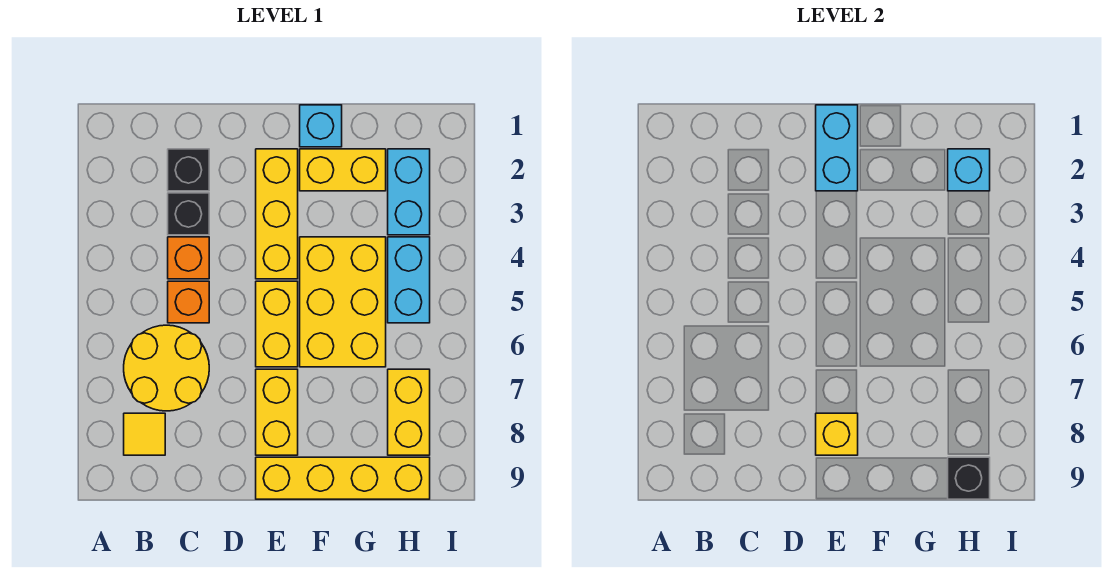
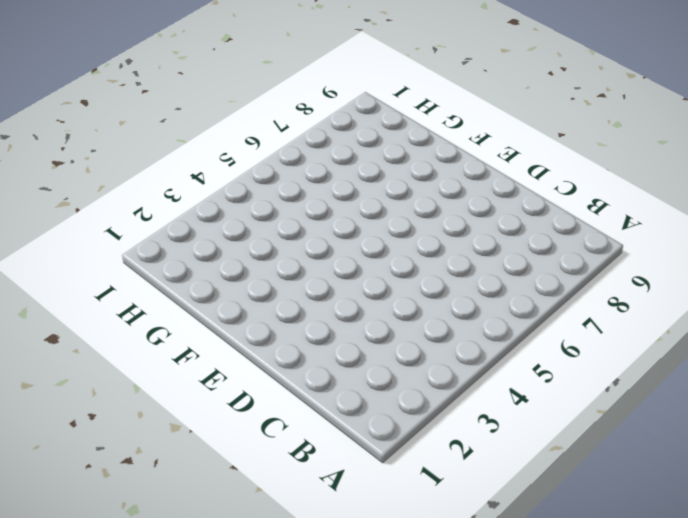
none -> yellow round brick B6:C7 level 1
none -> yellow tile B8 level 1
none -> black brick C2 level 1

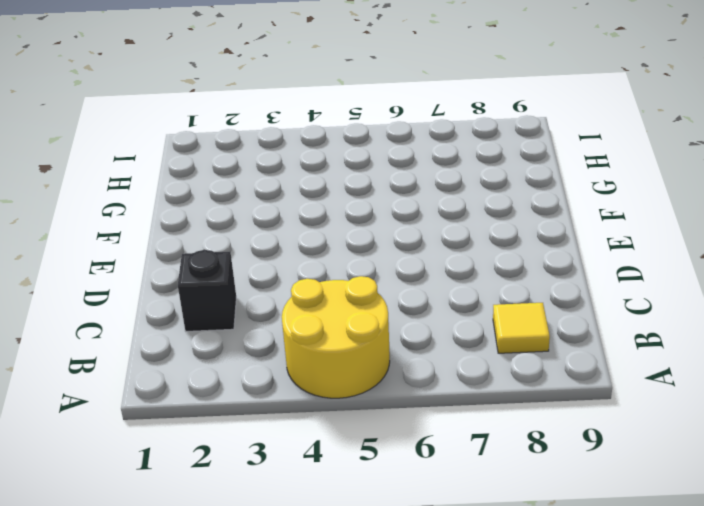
yellow round brick A4:B5 level 1 -> yellow round brick B6:C7 level 1
none -> black brick C3 level 1
none -> orange brick C4 level 1
none -> orange brick C5 level 1

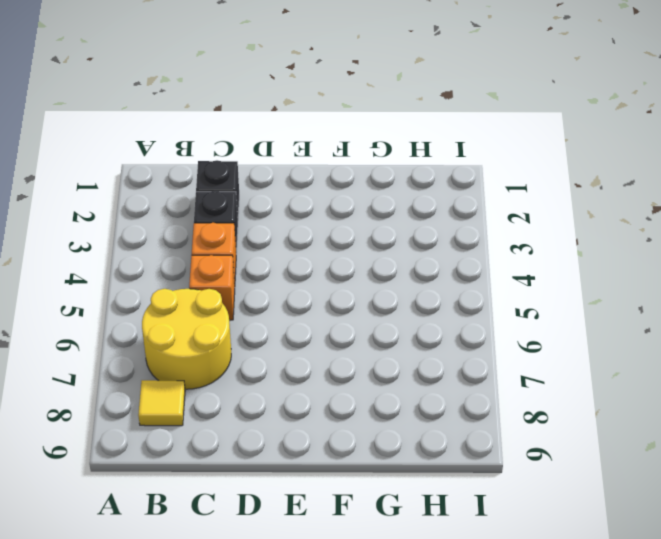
none -> yellow brick E2:E4 level 1
none -> yellow brick E5:E6 level 1
none -> yellow brick E7:E8 level 1

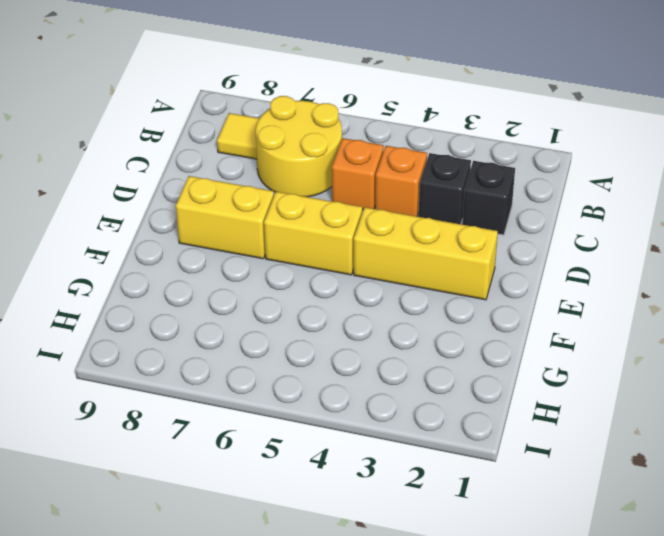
none -> yellow brick E9:H9 level 1
none -> cyan brick F1 level 1
none -> yellow brick F2:G2 level 1

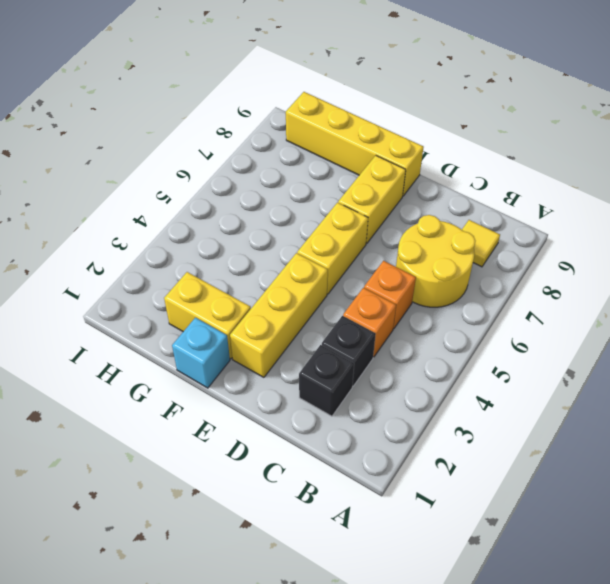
none -> yellow brick F4:G6 level 1
none -> cyan brick H2:H3 level 1
none -> cyan brick H4:H5 level 1

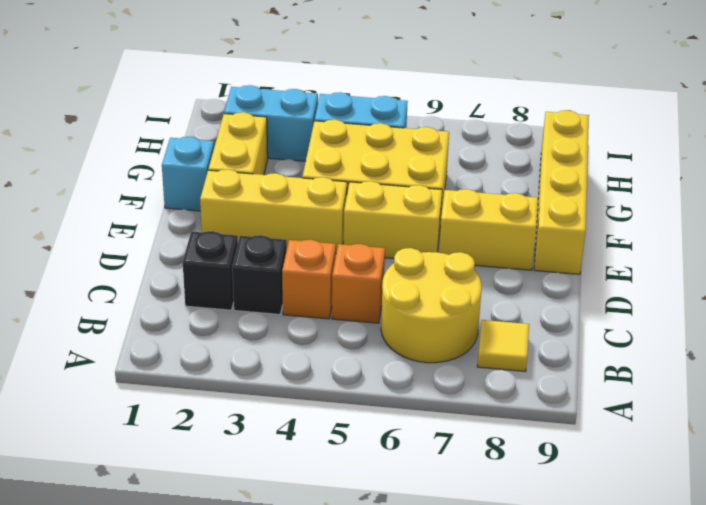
none -> yellow brick H7:H8 level 1
none -> cyan brick E1:E2 level 2
none -> yellow brick E8 level 2

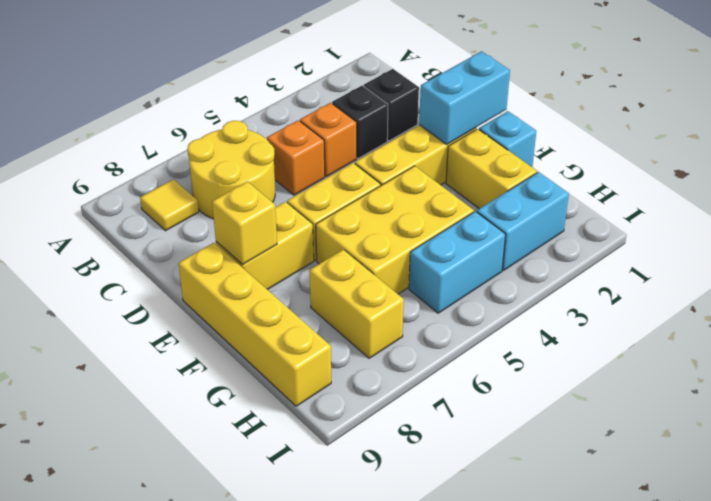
yellow brick G7:H7 level 1 -> yellow brick H7:H8 level 1
none -> cyan brick H2 level 2
none -> black brick H9 level 2

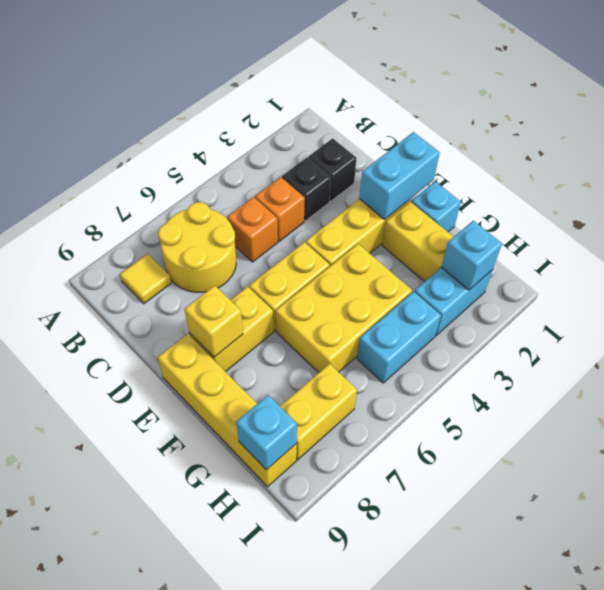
cyan brick H9 level 2 -> black brick H9 level 2

